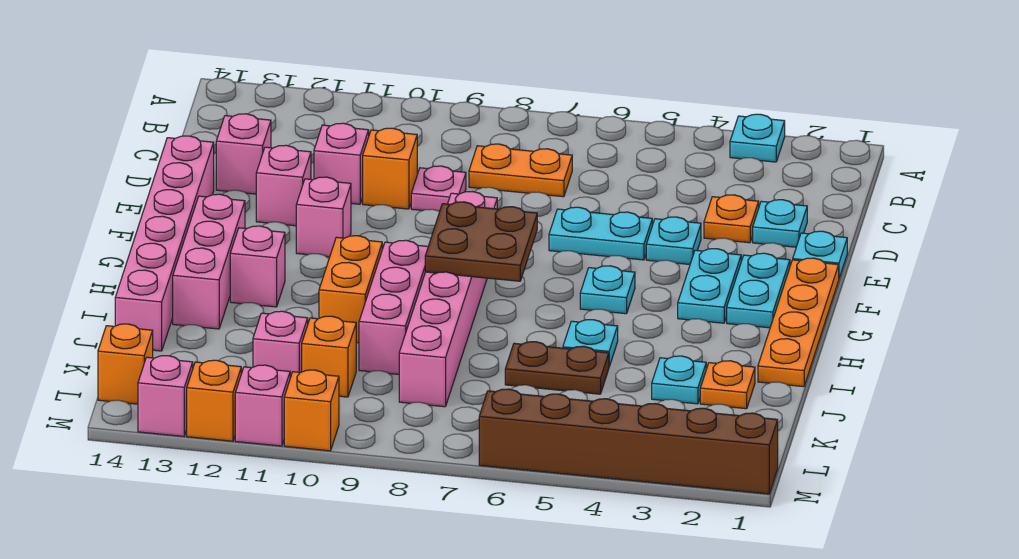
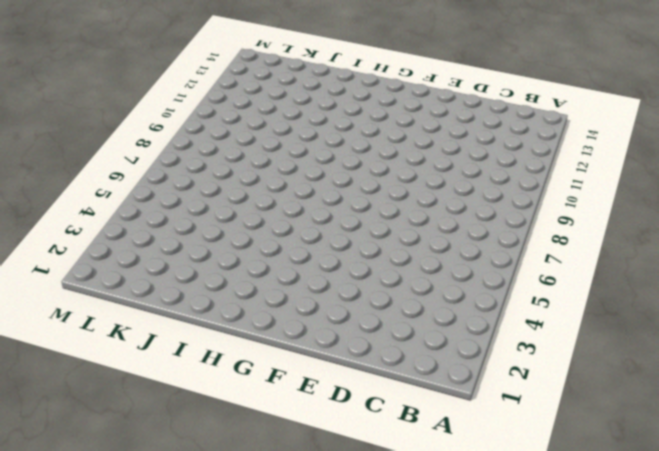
none -> cyan plate A3 level 1
none -> orange plate C7:C8 level 1
none -> cyan plate D2 level 1
none -> orange plate D3 level 1

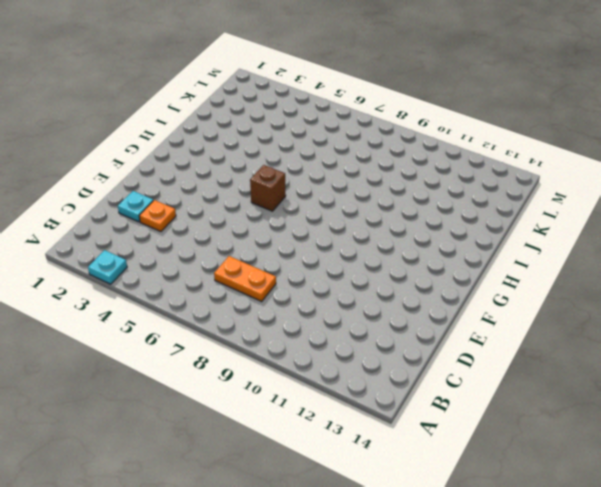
brown brick G6 level 1 -> none
none -> pink plate D9 level 1
none -> orange brick D10 level 1
none -> pink brick D11 level 1
none -> pink brick D13 level 1

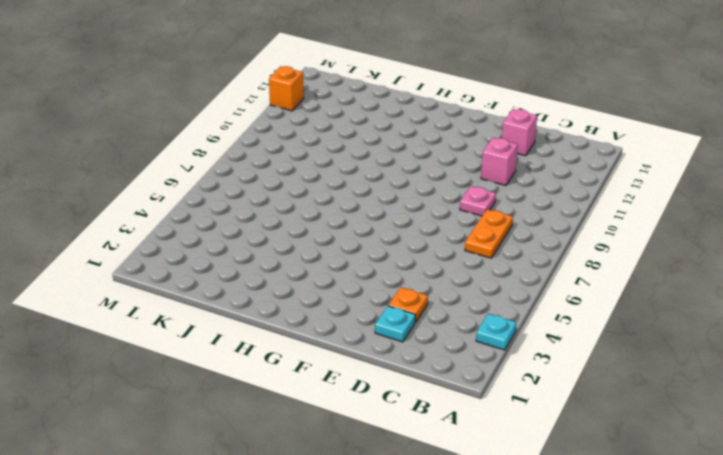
none -> orange brick D10 level 1
none -> cyan plate E1 level 1
none -> cyan plate E4 level 1
none -> cyan plate E5:E6 level 1

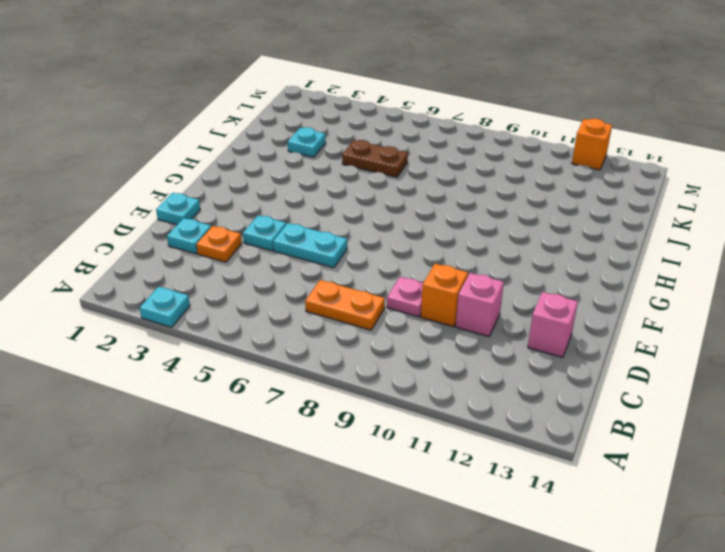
none -> pink brick E12 level 1
none -> pink brick E14:J14 level 1
none -> orange plate F1:I1 level 1
none -> cyan plate F2:G2 level 1

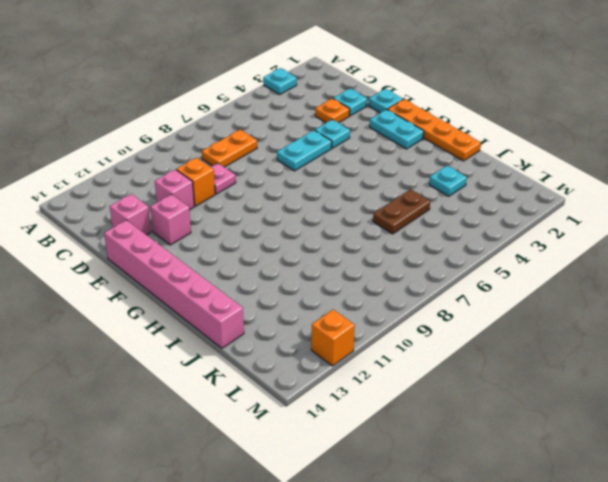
none -> cyan plate F3:G3 level 1
none -> pink brick F8:K8 level 1
none -> pink brick F11 level 1
none -> cyan plate G5 level 1

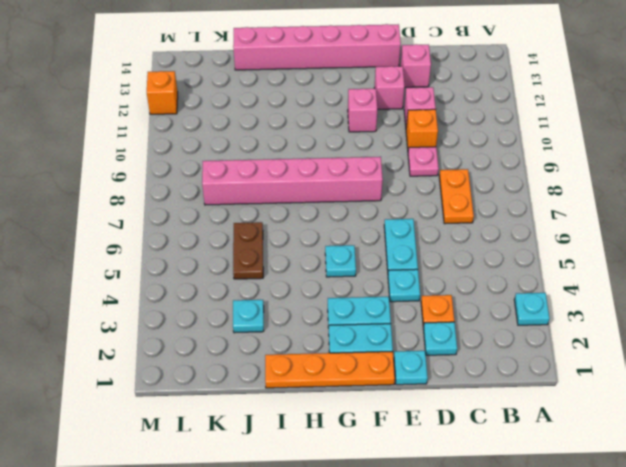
none -> pink brick G13:I13 level 1
none -> pink brick H9:J9 level 1
none -> orange brick H10:I10 level 1
none -> pink brick H12 level 1

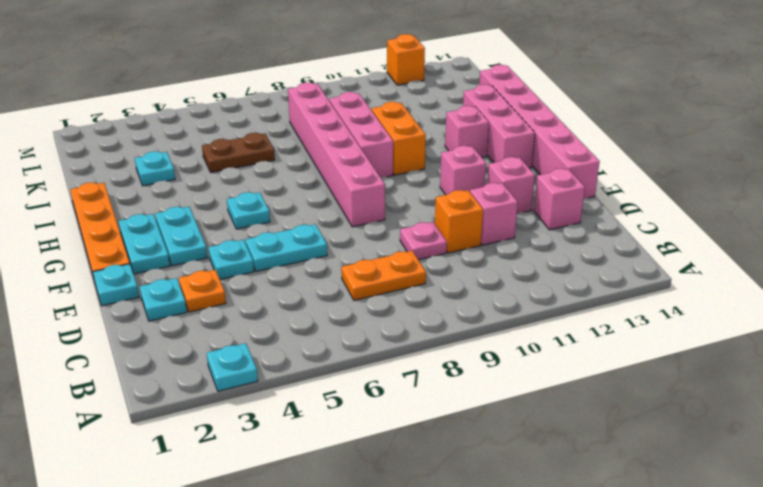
none -> cyan plate I5 level 1
none -> orange plate J2 level 1
none -> orange brick K10 level 1
none -> pink brick K11 level 1

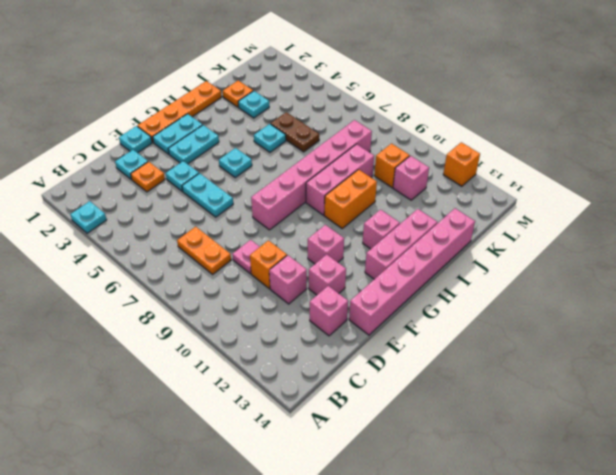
none -> orange brick L14 level 1
none -> brown brick M1:M6 level 1
none -> orange brick M10 level 1
none -> pink brick M11 level 1

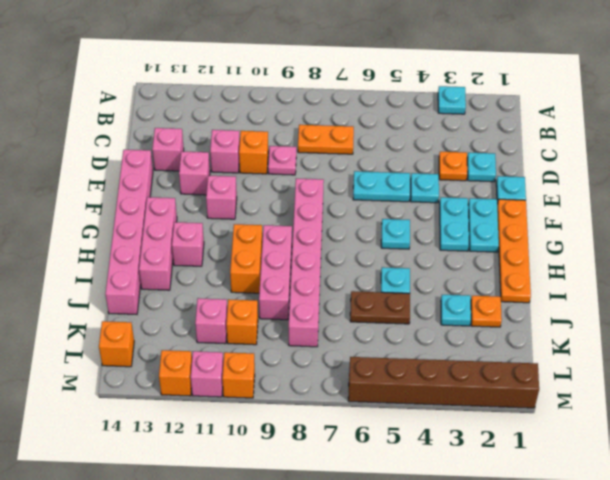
none -> pink brick M13 level 1
none -> brown plate G7:H8 level 2

